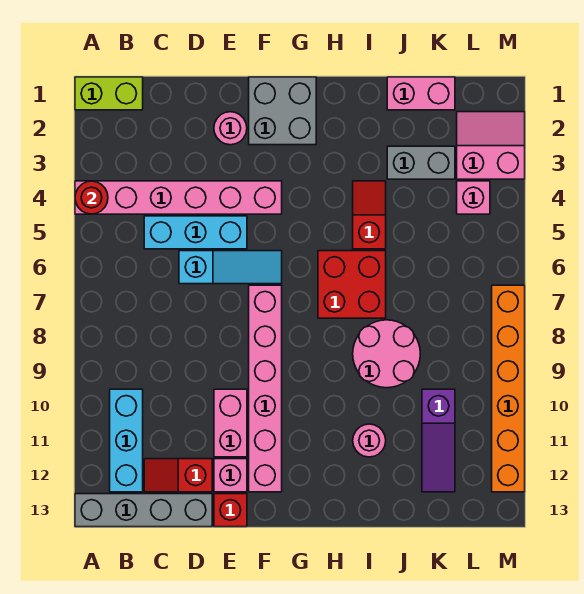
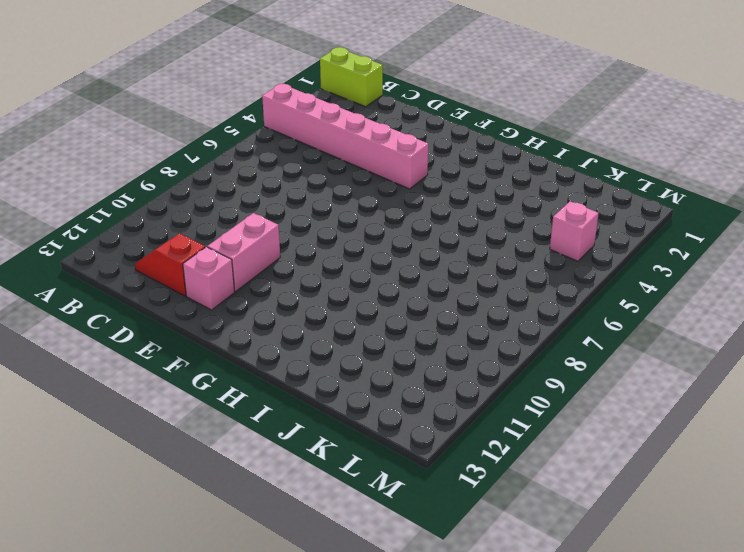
none -> grey brick A13:D13 level 1
none -> cyan brick B10:B12 level 1
none -> cyan brick C5:E5 level 1

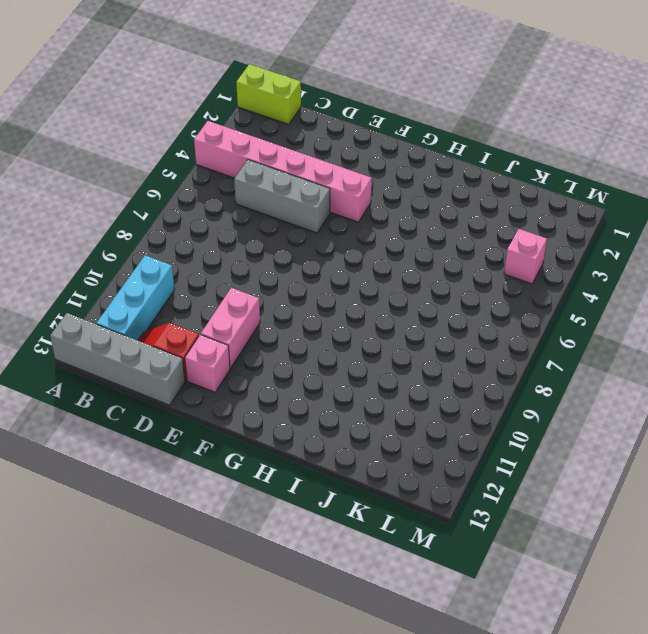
grey brick C5:E5 level 1 -> cyan brick C5:E5 level 1
none -> cyan slope D6:F6 level 1 top D
none -> pink round brick E2 level 1
none -> red brick E13 level 1

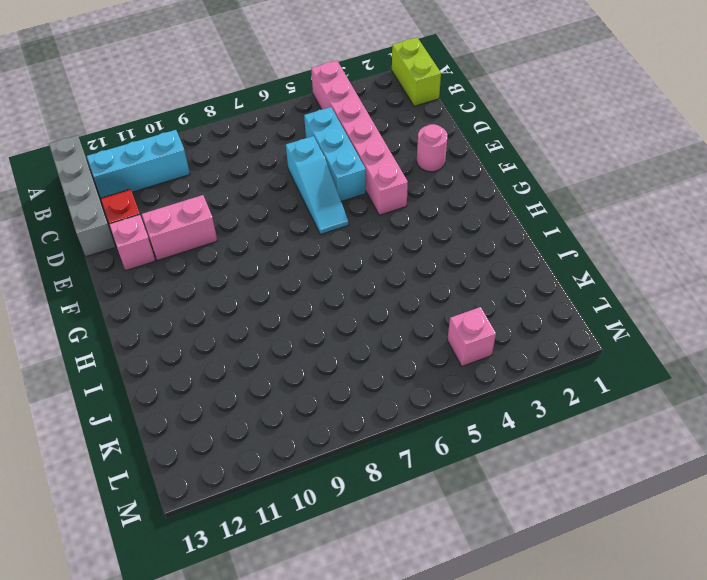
none -> red brick E13 level 1
none -> grey brick F1:G2 level 1
none -> pink brick F7:F12 level 1

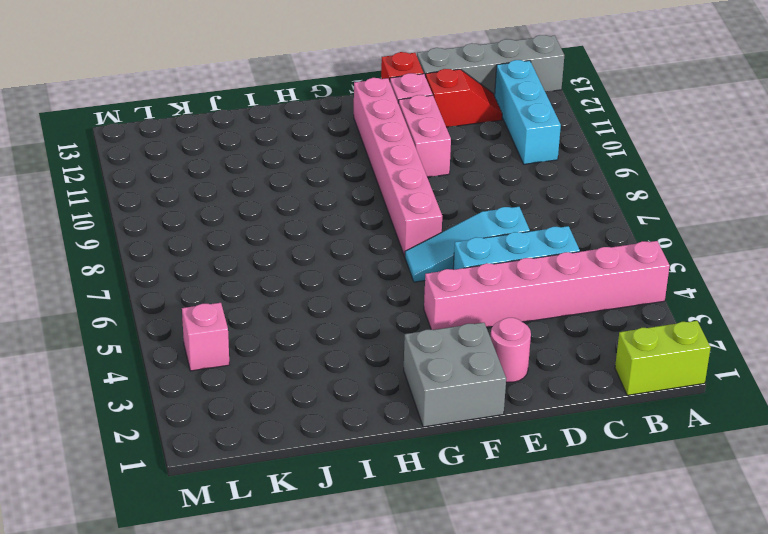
none -> red brick H6:I7 level 1
none -> red slope I4:I5 level 1 top 5
none -> pink round brick I8:J9 level 1

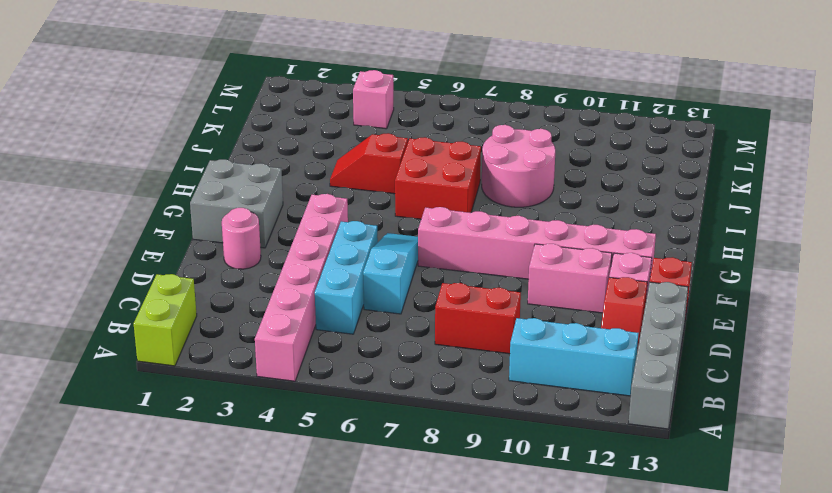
red brick C8:C9 level 1 -> none
none -> pink round brick I11 level 1
none -> pink brick J1:K1 level 1
none -> grey brick J3:K3 level 1

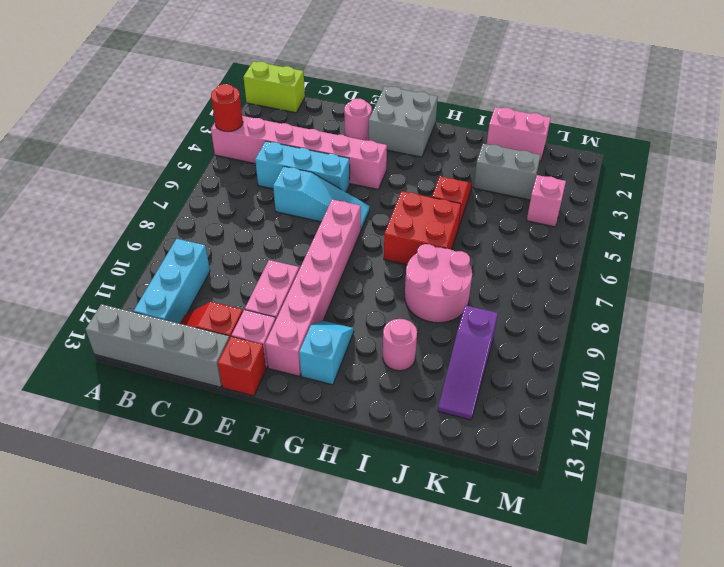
cyan slope G11:G12 level 1 top 12 -> none
none -> pink slope L2:M3 level 1 top 3
none -> orange brick M7:M12 level 1

